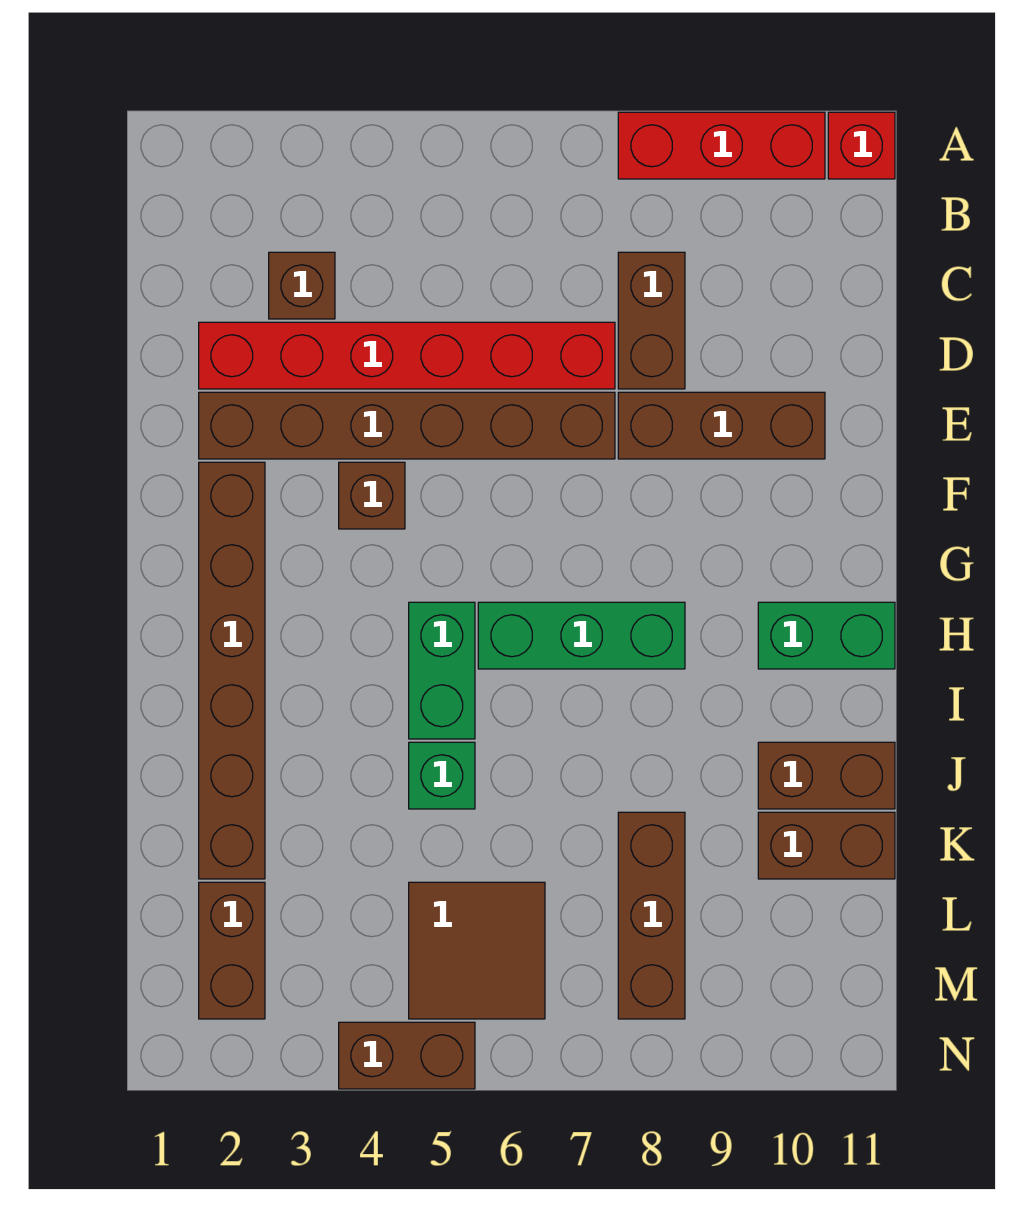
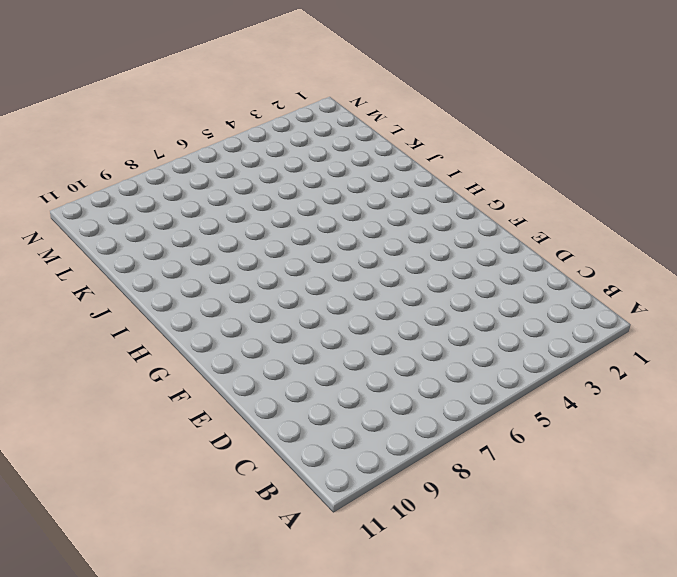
none -> red brick A8:A10 level 1
none -> red brick A11 level 1
none -> brown brick C3 level 1

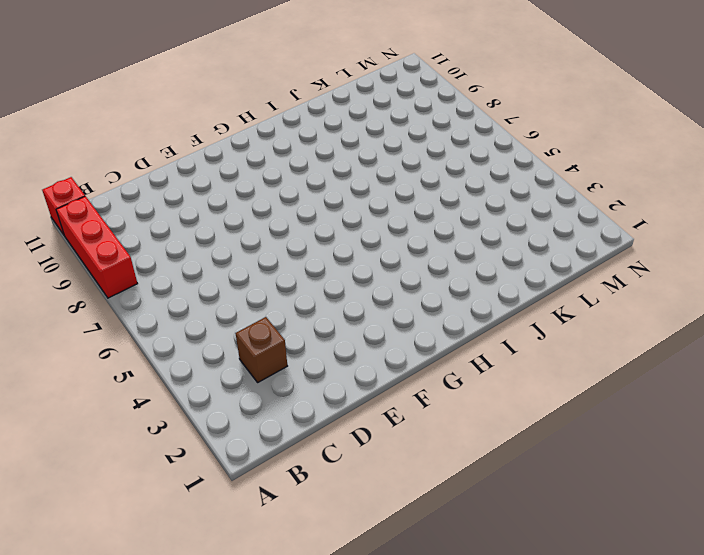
none -> brown brick C8:D8 level 1
none -> red brick D2:D7 level 1
none -> brown brick E2:E7 level 1

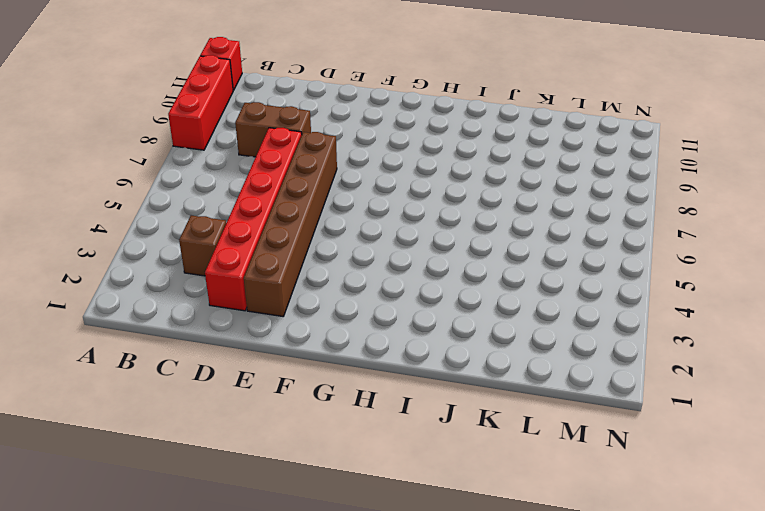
none -> brown brick E8:E10 level 1
none -> brown brick F2:K2 level 1
none -> brown brick F4 level 1

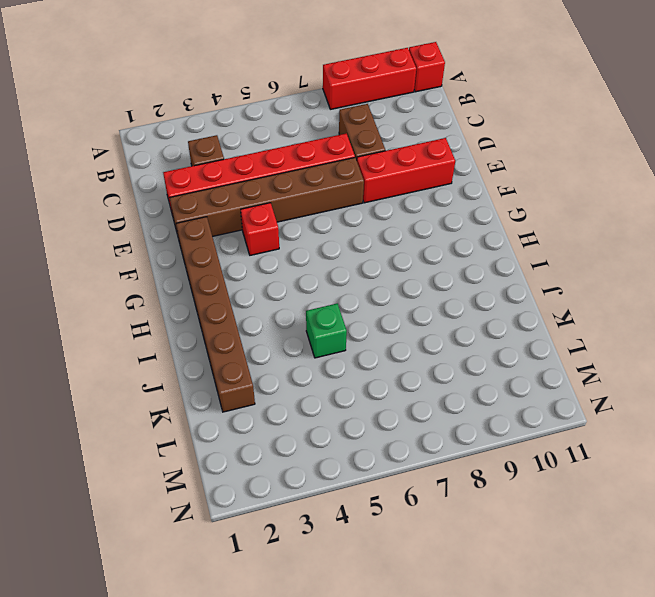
red brick E8:E10 level 1 -> brown brick E8:E10 level 1
red brick F4 level 1 -> brown brick F4 level 1
none -> green brick H5:I5 level 1
none -> green brick H6:H8 level 1
none -> green brick H10:H11 level 1

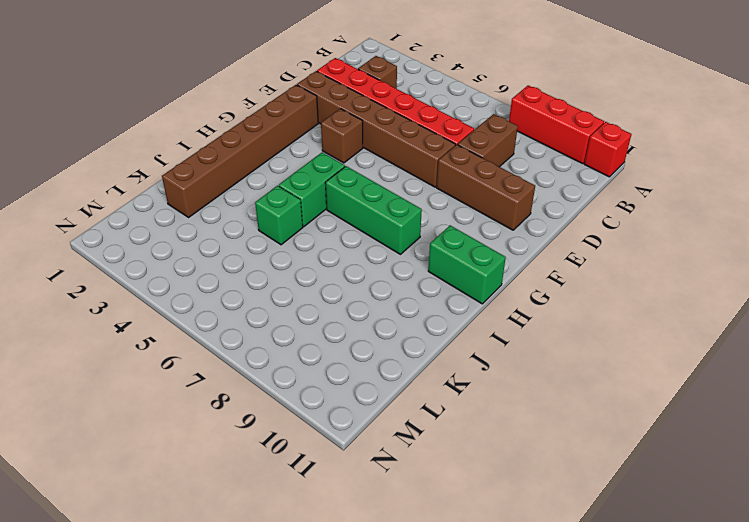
none -> brown brick J10:J11 level 1
none -> brown brick K8:M8 level 1
none -> brown brick K10:K11 level 1

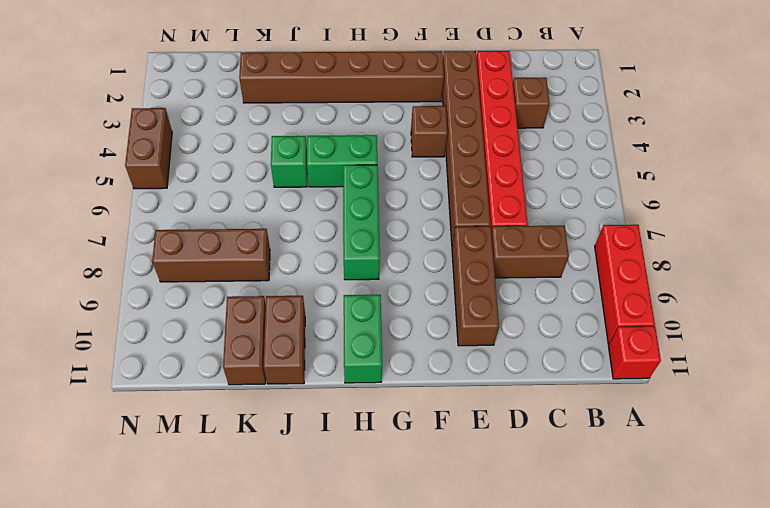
none -> brown brick L2:M2 level 1
none -> brown tile L5:M6 level 1

